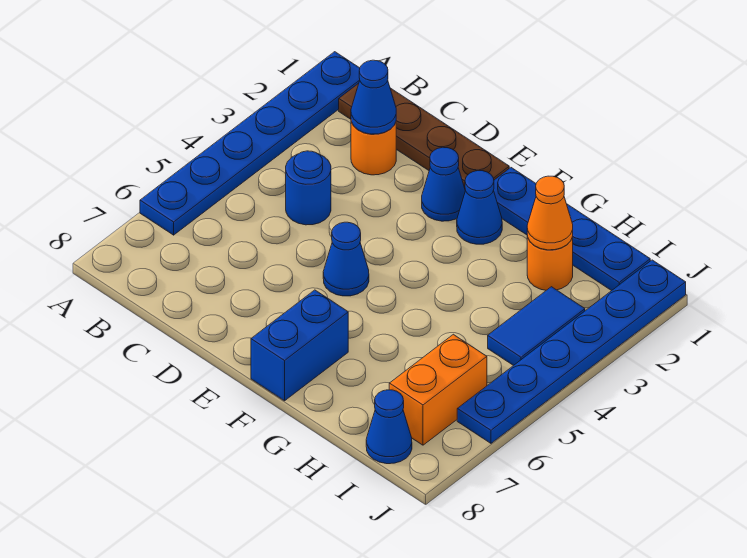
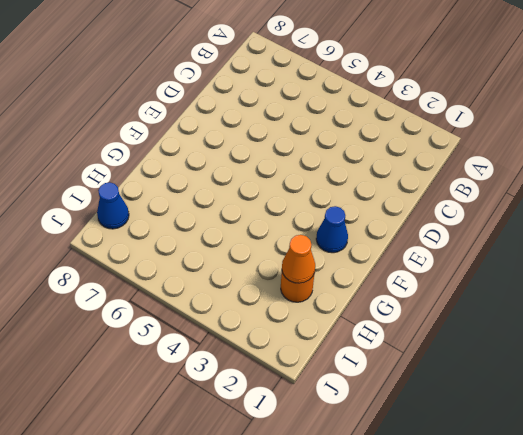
none -> blue plate A1:A6 level 1
none -> brown plate B1:E1 level 1
none -> orange round brick C2 level 1

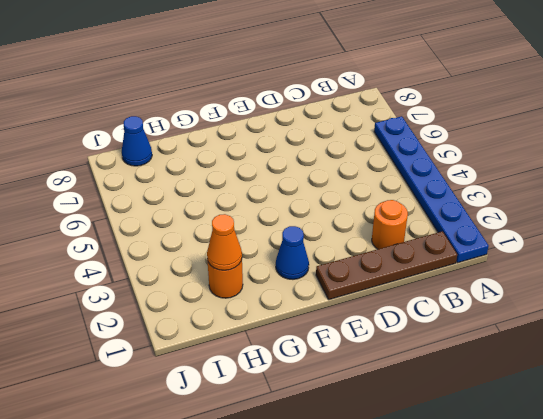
none -> blue round brick C4 level 1
none -> blue cone E2 level 1
none -> blue cone E5 level 1

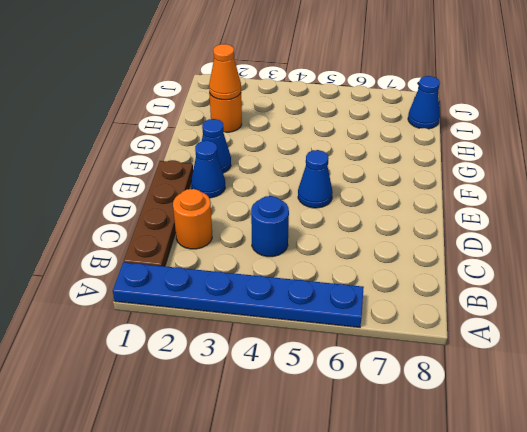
none -> blue plate F1:I1 level 1
none -> blue brick F7:F8 level 1
none -> blue tile I3:I4 level 1

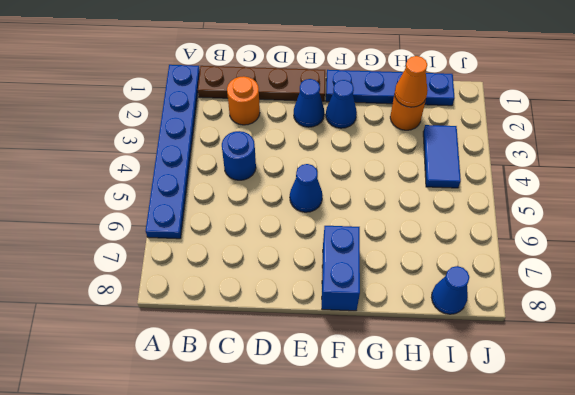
none -> orange brick I6:I7 level 1
none -> blue plate J1:J6 level 1
none -> blue cone C2 level 2

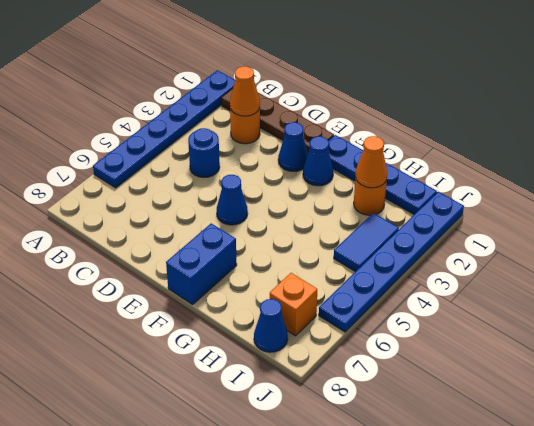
orange cone C2 level 2 -> blue cone C2 level 2
orange brick I7 level 1 -> orange brick I6:I7 level 1

